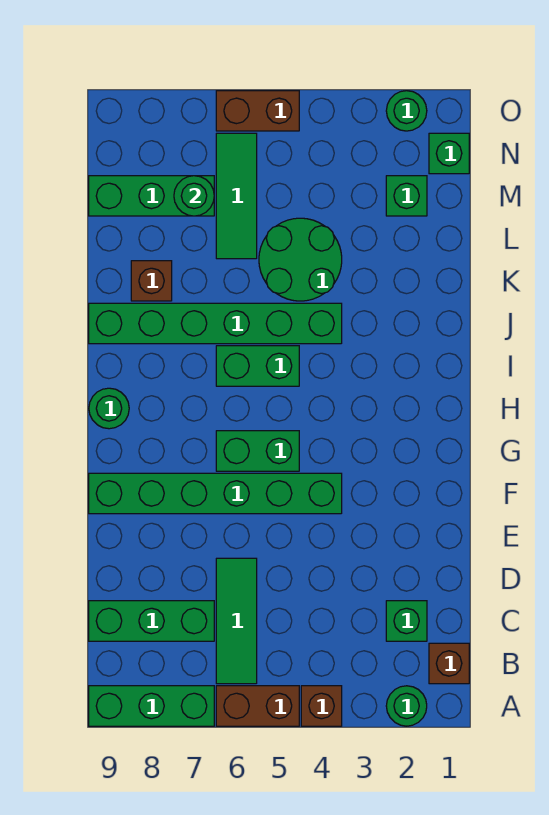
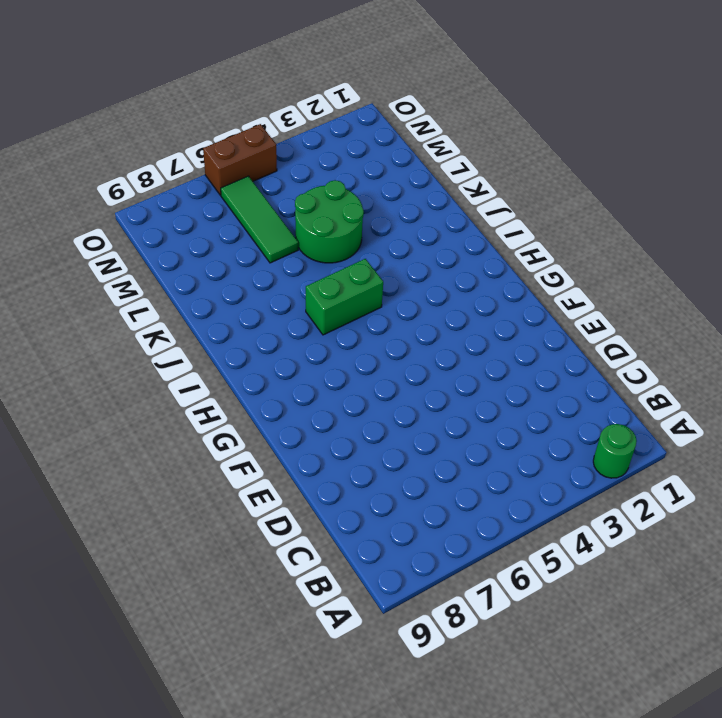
none -> brown brick A4 level 1
none -> brown brick A5:A6 level 1
none -> green brick A7:A9 level 1

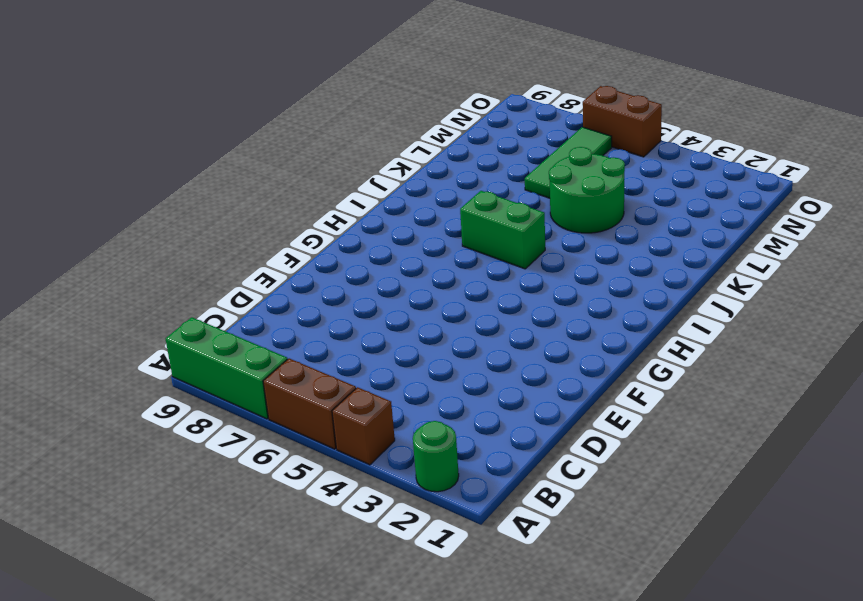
none -> brown brick B1 level 1
none -> green tile B6:D6 level 1
none -> green brick C2 level 1

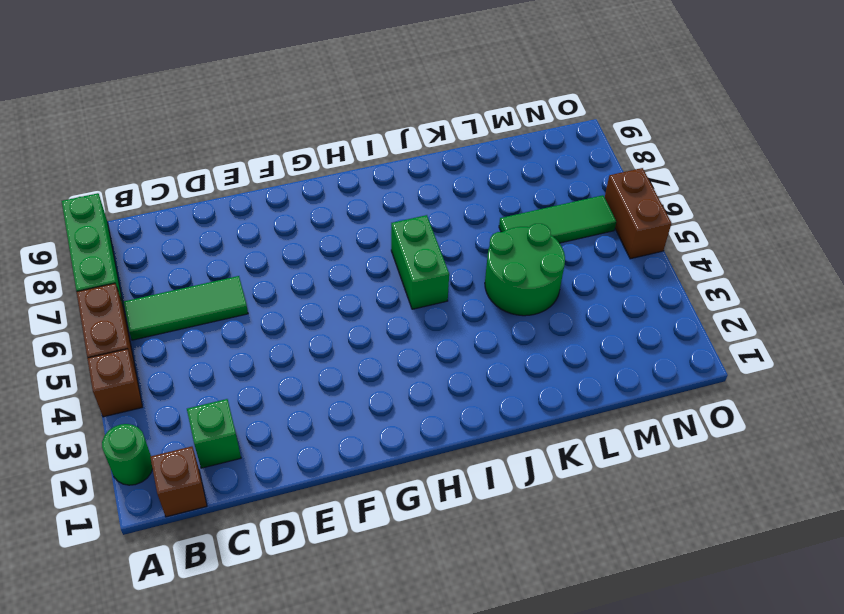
none -> green brick C7:C9 level 1
none -> green brick F4:F9 level 1
none -> green brick G5:G6 level 1

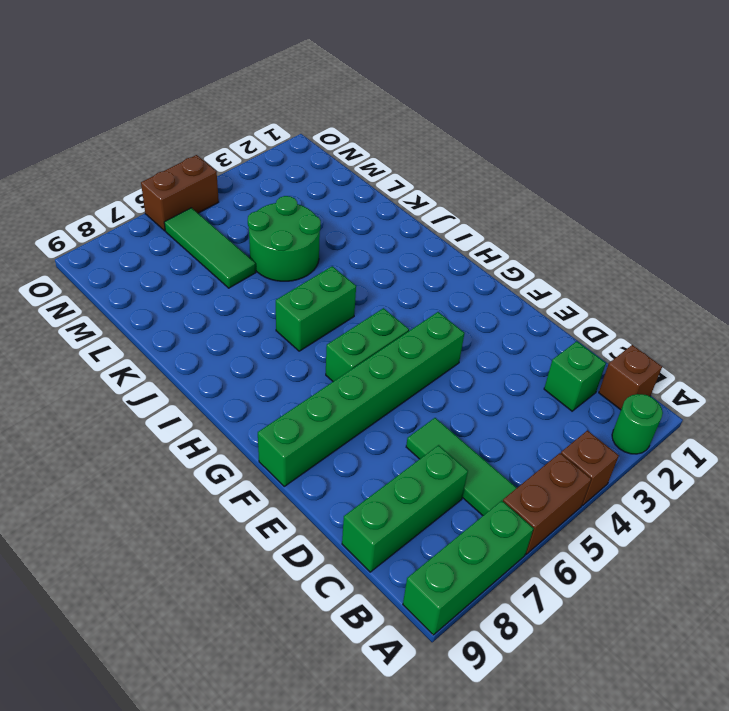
none -> green round brick H9 level 1
none -> green brick J4:J9 level 1
none -> brown brick K8 level 1

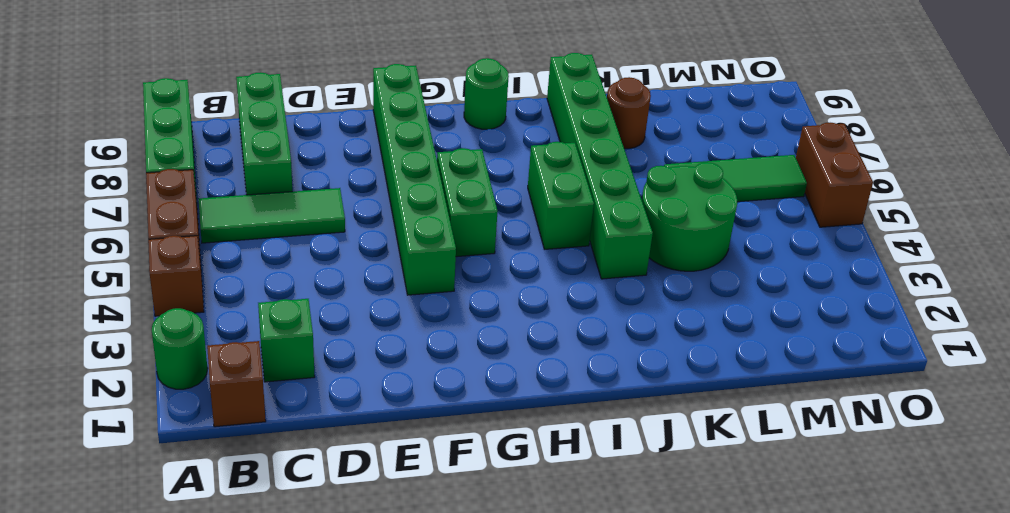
brown round brick K8 level 1 -> brown brick K8 level 1
none -> green brick M2 level 1
none -> green brick M7:M9 level 1
none -> green brick N1 level 1

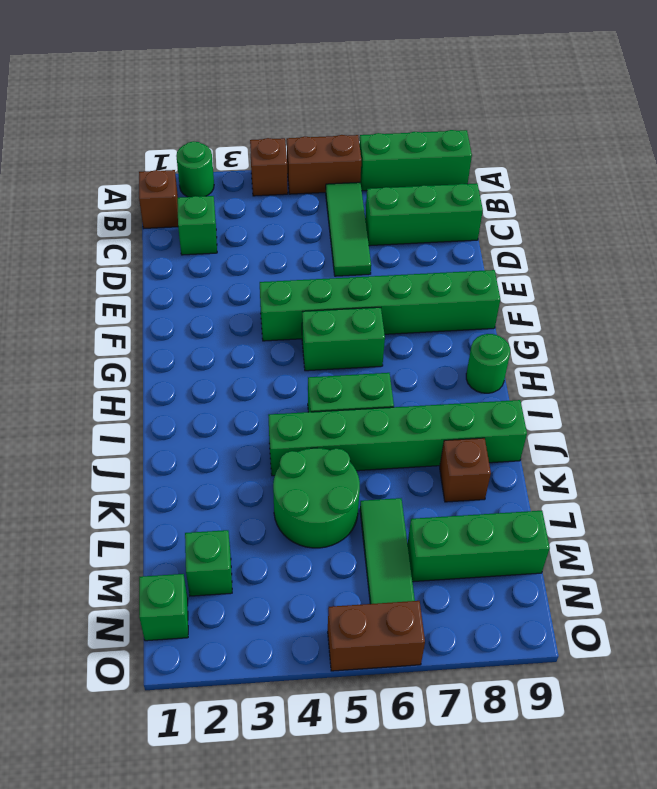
none -> green round brick O2 level 1
none -> green round brick M7 level 2

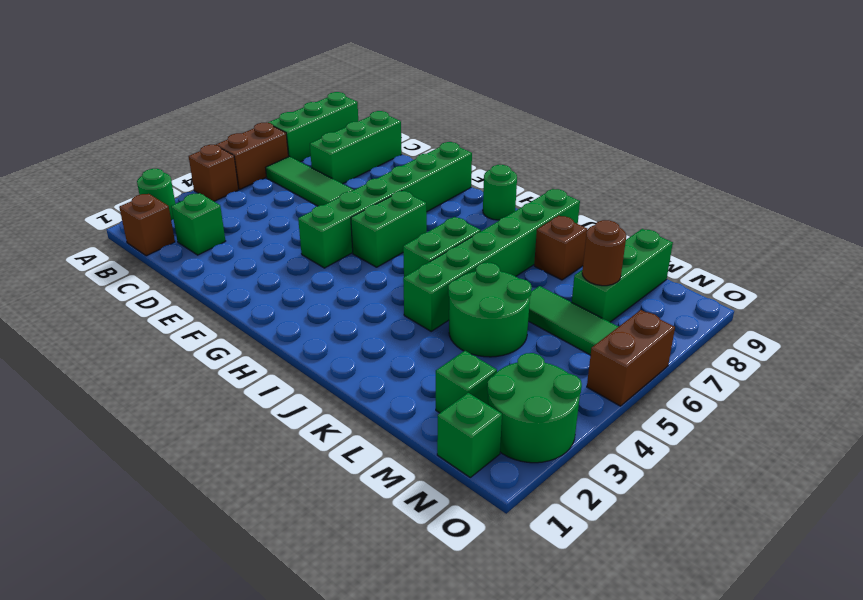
brown round brick M7 level 2 -> green round brick M7 level 2
green round brick N2:O3 level 1 -> green round brick O2 level 1

